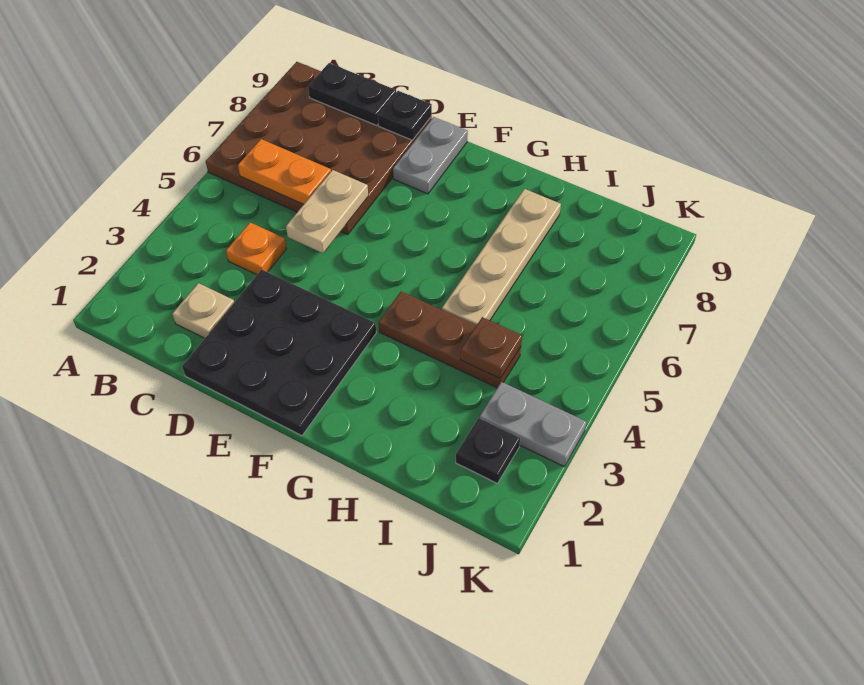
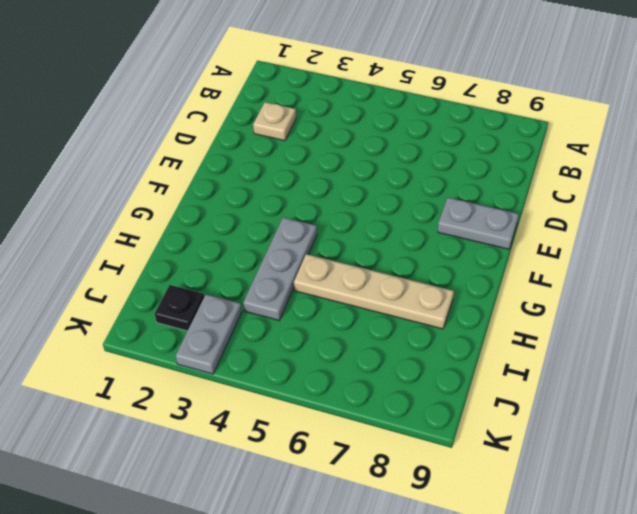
grey plate G4:I4 level 1 -> brown plate G4:I4 level 1
none -> brown plate A6:D9 level 1
none -> orange plate C4 level 1
none -> black plate D1:F3 level 1

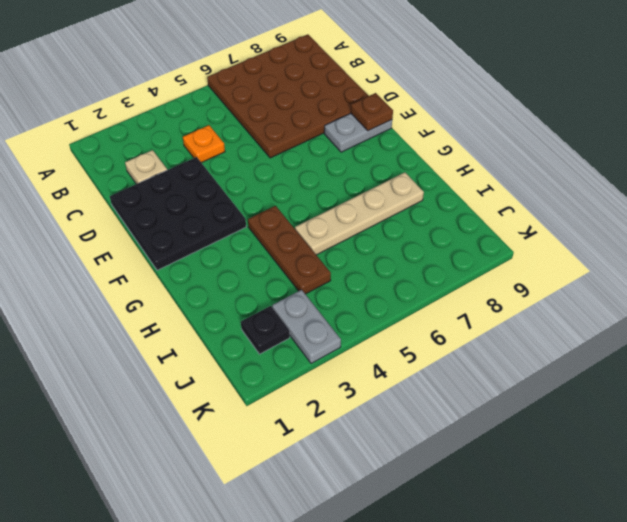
brown plate E9 level 2 -> brown plate I4 level 2
none -> orange plate B6:C6 level 2
none -> black plate B9:C9 level 2
none -> tan plate D5:D6 level 2

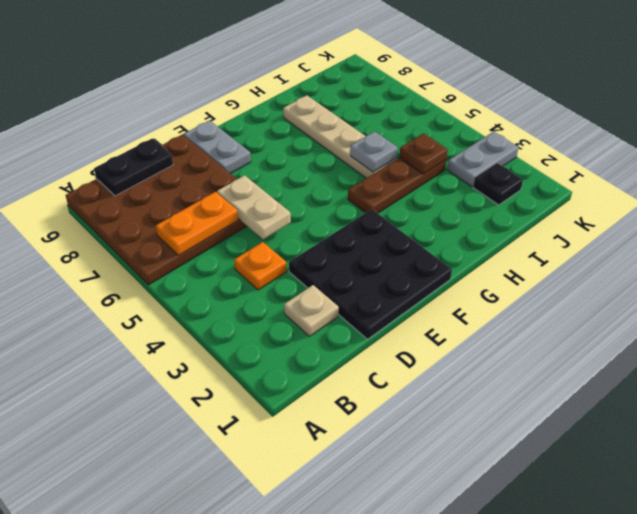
grey plate H5 level 2 -> none
none -> black plate D9 level 2

